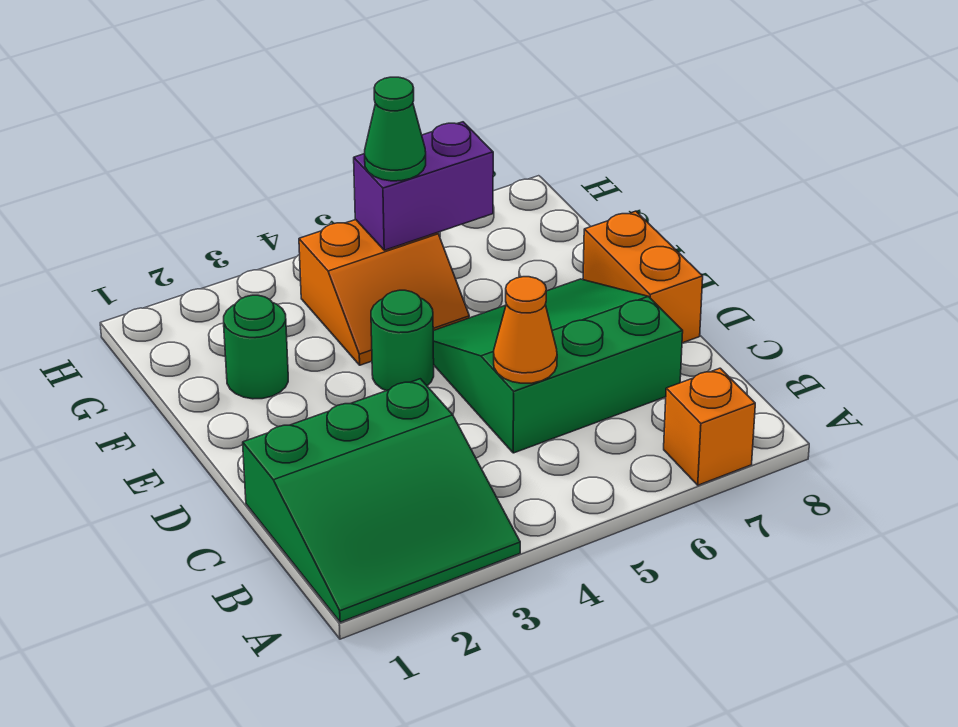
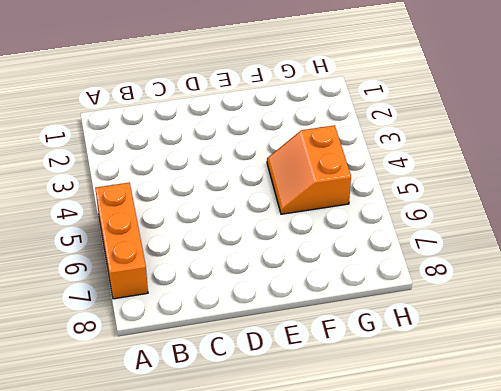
orange brick A5:A7 level 1 -> orange brick A7 level 1
none -> green slope A1:C3 level 1 top C
none -> green slope C5:E7 level 1 top C

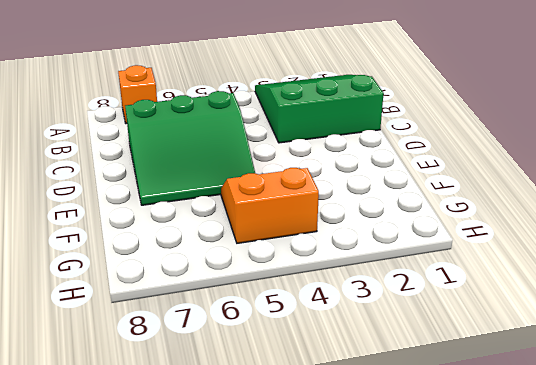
none -> orange brick D8:E8 level 1
none -> green round brick E4 level 1

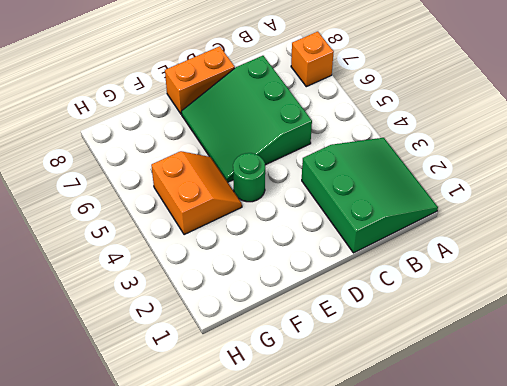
none -> green round brick F2 level 1
none -> orange cone C5 level 2

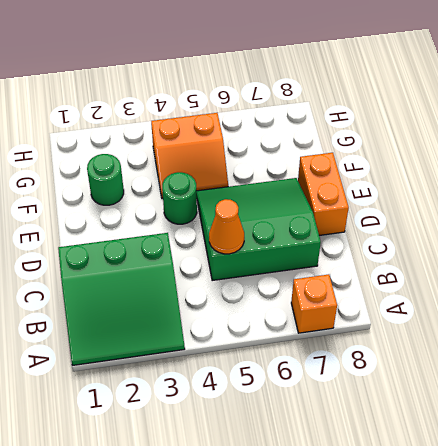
none -> purple brick G5:G6 level 2
none -> green cone G5 level 3

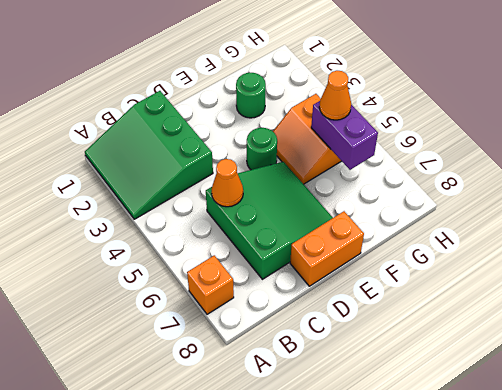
orange cone G5 level 3 -> green cone G5 level 3

